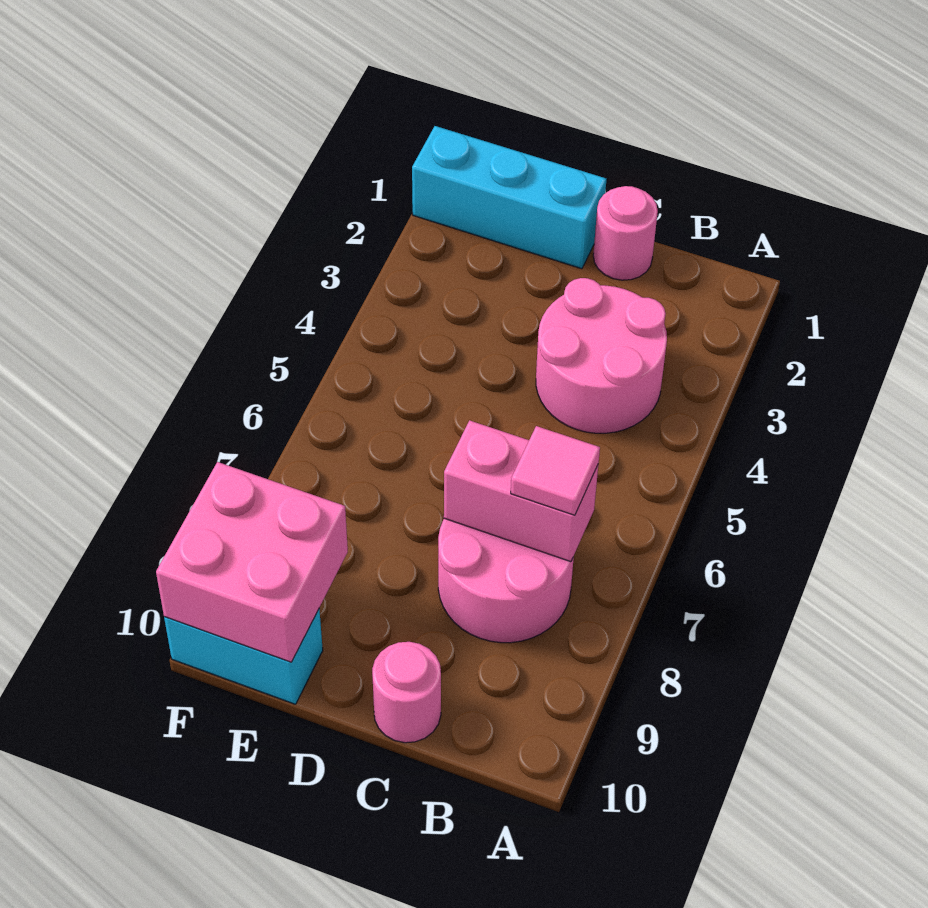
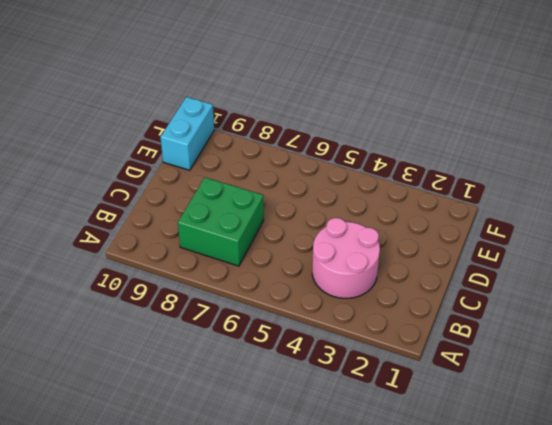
green brick B7:C8 level 1 -> pink round brick B7:C8 level 1
none -> pink round brick C1 level 1
none -> pink round brick C10 level 1

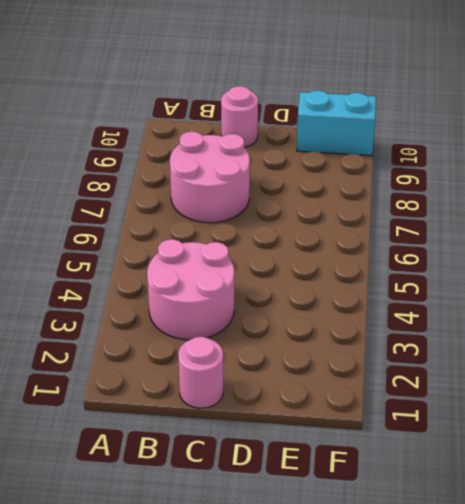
none -> cyan brick D1:F1 level 1
none -> pink brick B7:C7 level 2

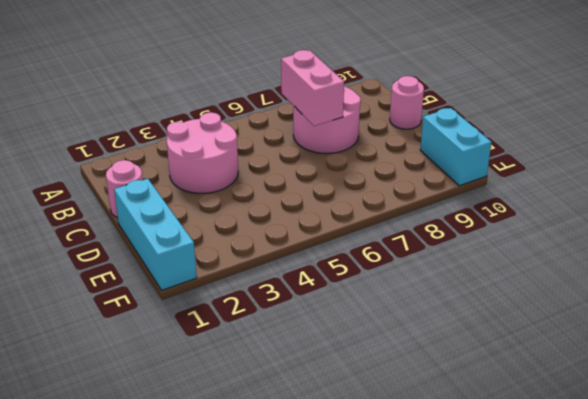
none -> pink brick E9:F10 level 2
none -> pink tile B7 level 3

